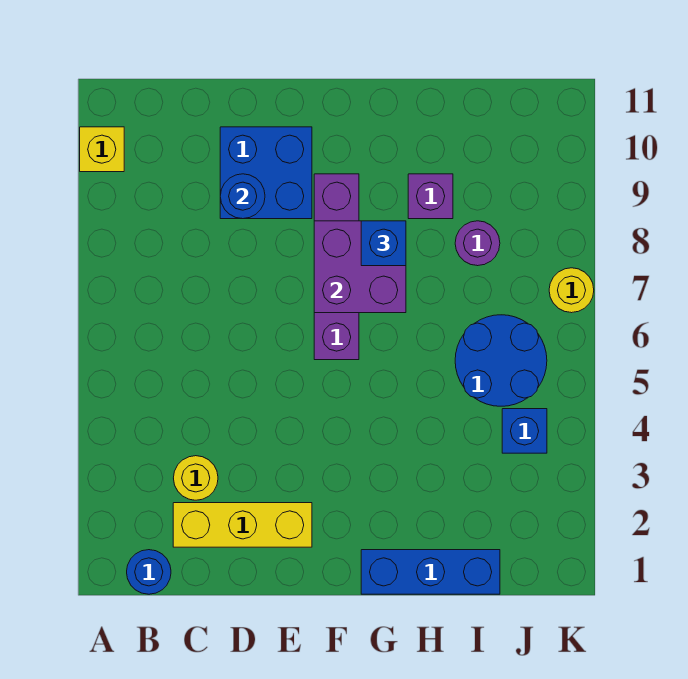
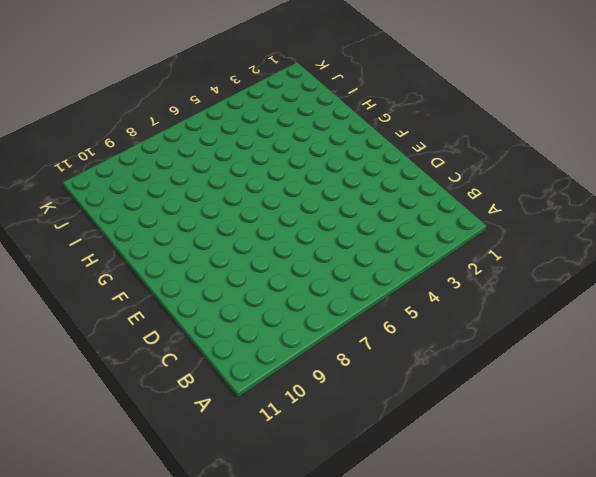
none -> yellow brick A10 level 1
none -> blue round brick B1 level 1
none -> yellow brick C2:E2 level 1

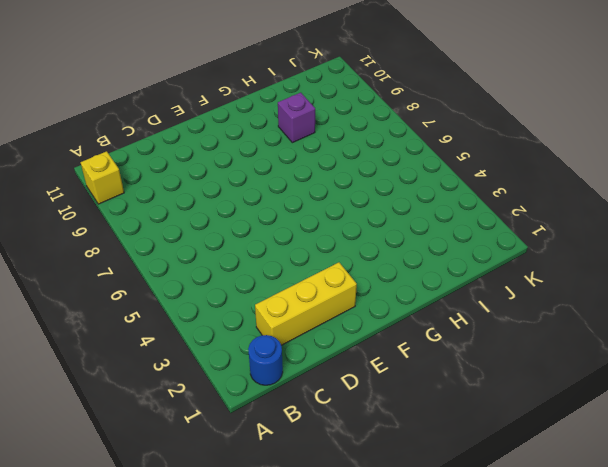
none -> yellow round brick C3 level 1
none -> blue brick D9:E10 level 1
none -> purple brick F6:F9 level 1

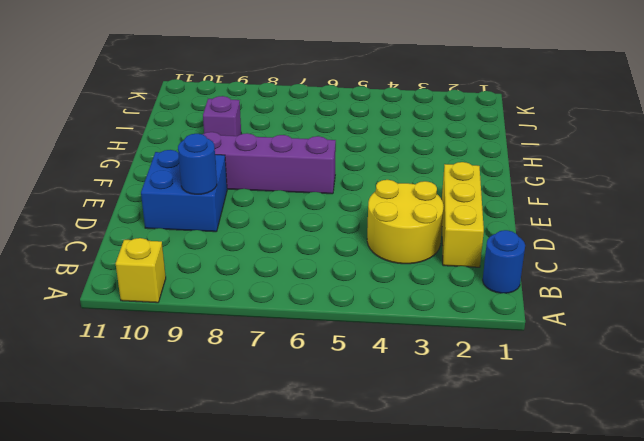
yellow round brick C3:D4 level 1 -> yellow round brick C3 level 1
none -> blue brick G1:I1 level 1
none -> blue round brick I5:J6 level 1
none -> purple round brick I8 level 1

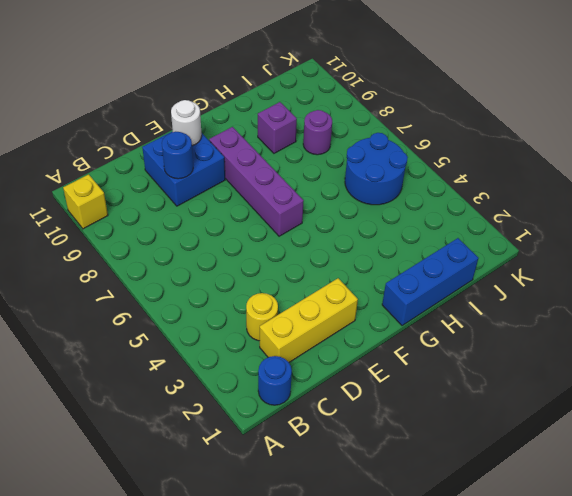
white round brick E10 level 2 -> none
none -> blue brick J4 level 1
none -> yellow round brick K7 level 1
none -> purple brick F7:G8 level 2

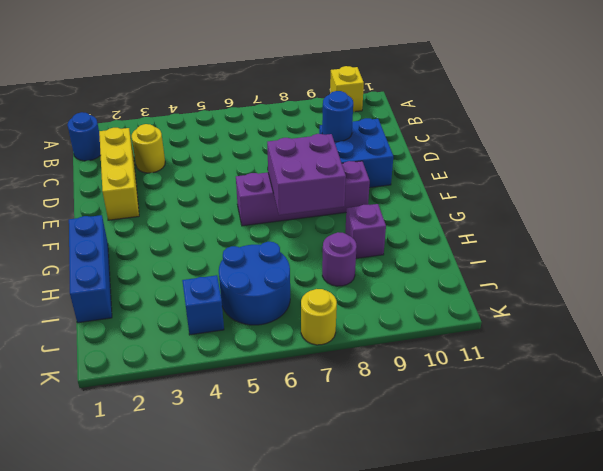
none -> blue brick G8 level 3

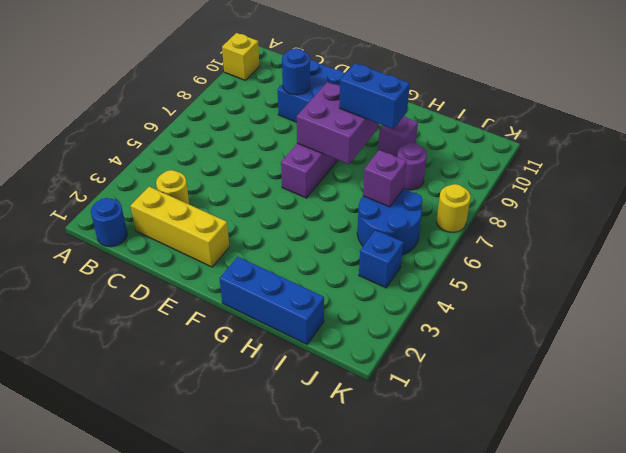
blue brick G8:H8 level 3 -> blue brick G8 level 3
purple brick I6 level 2 -> none

